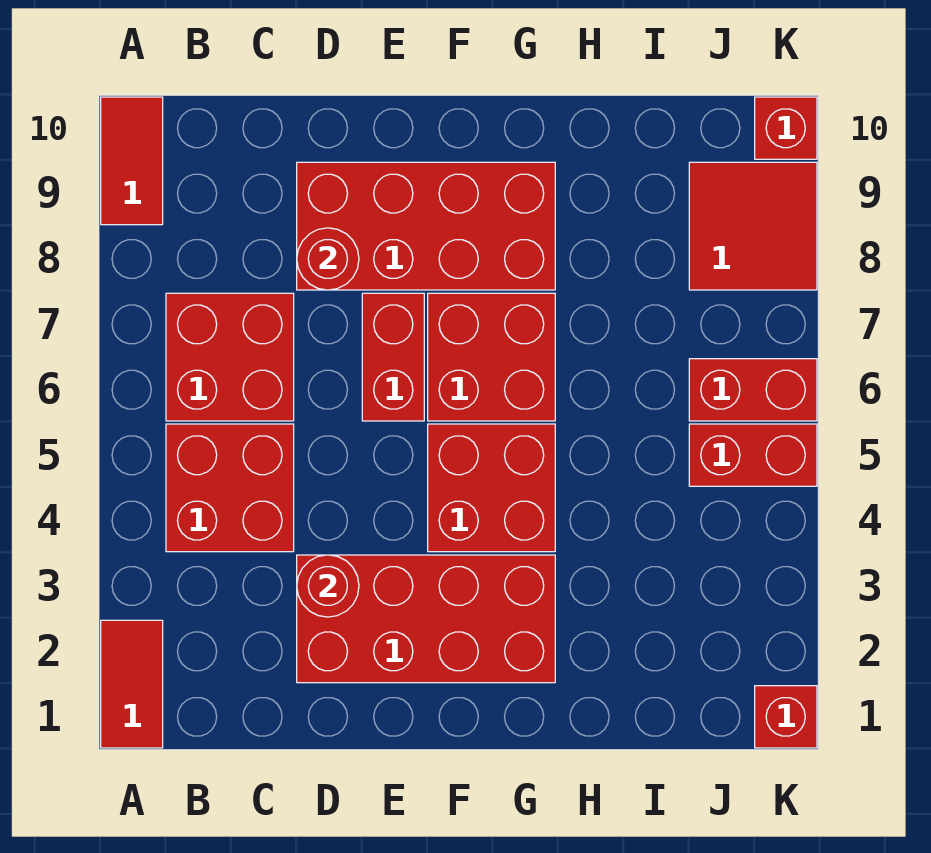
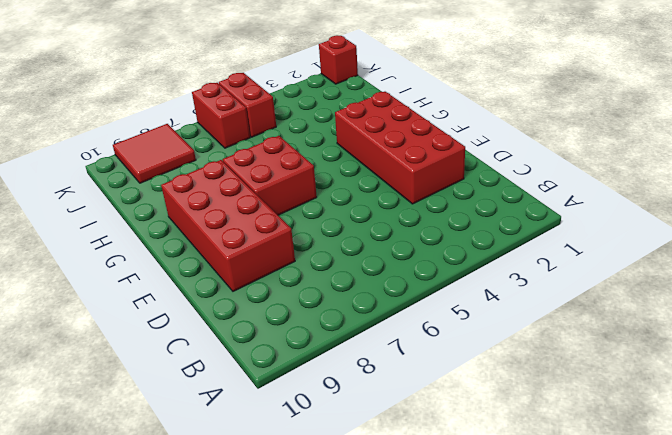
none -> red tile A1:A2 level 1
none -> red tile A9:A10 level 1
none -> red brick B4:C5 level 1

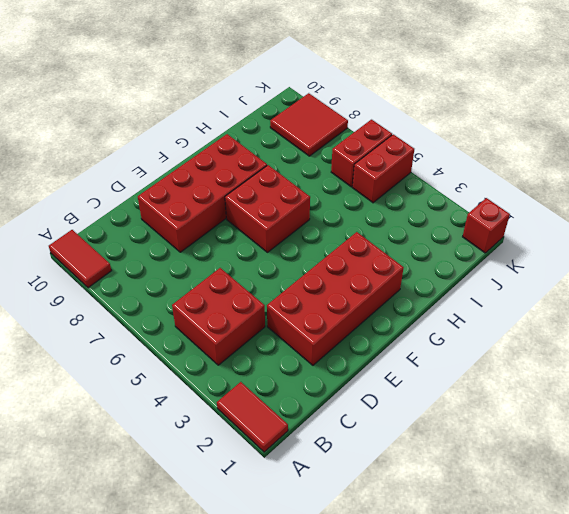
none -> red brick B6:C7 level 1
none -> red brick E6:E7 level 1
none -> red brick F4:G5 level 1

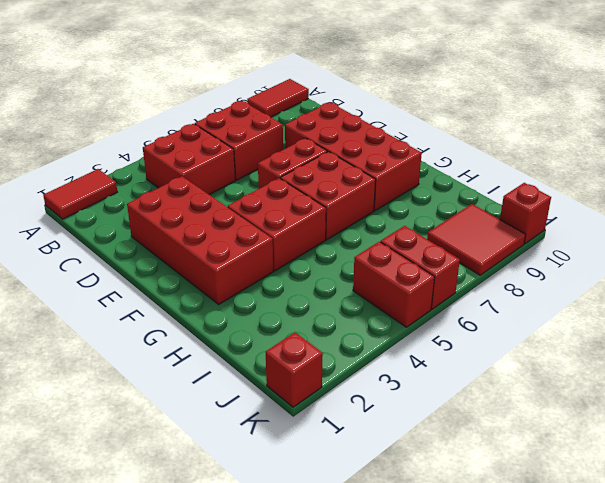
none -> red round brick D3 level 2
none -> red round brick D8 level 2

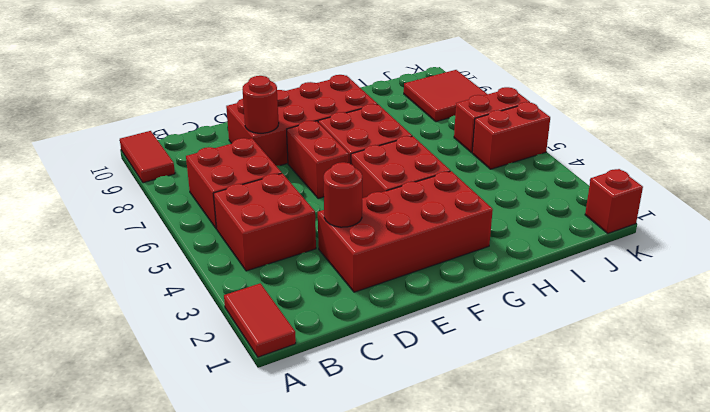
none -> red brick K10 level 1

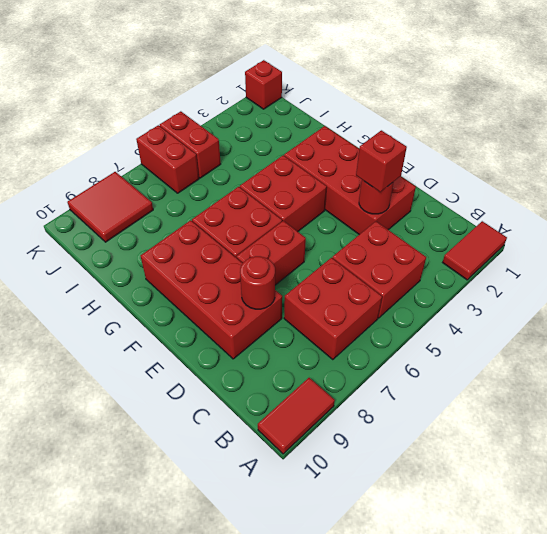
red brick D3 level 3 -> red brick K10 level 1

